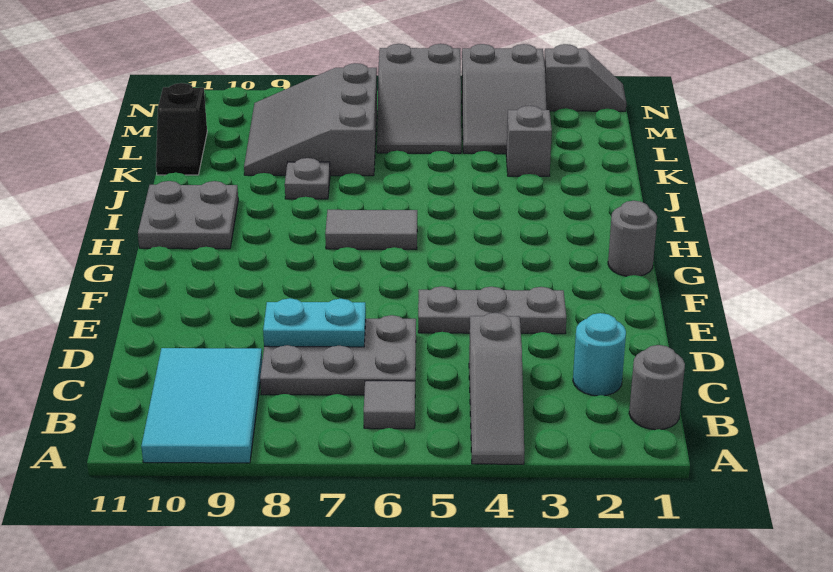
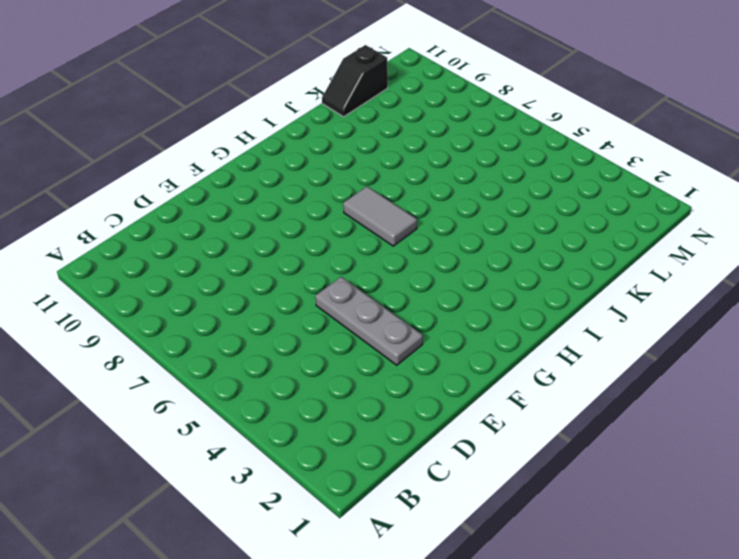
none -> grey slope A4:C4 level 1 top C
none -> cyan tile A9:C10 level 1
none -> grey round brick B1 level 1

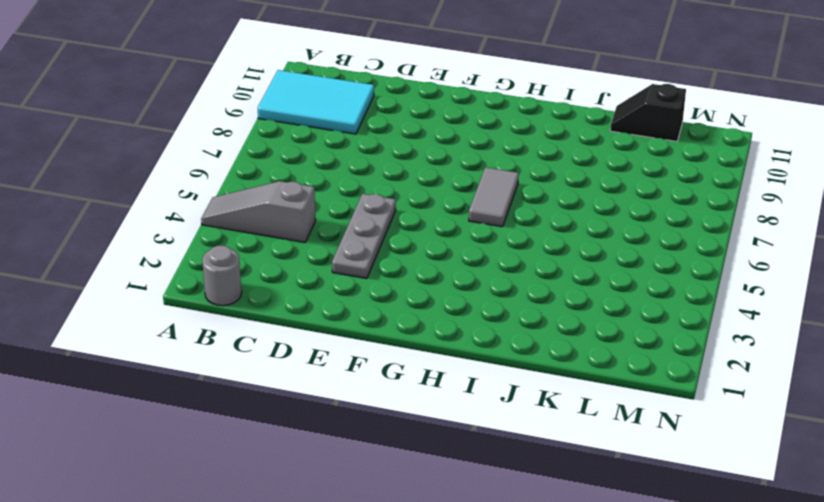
none -> grey tile B6 level 1
none -> cyan round brick C2 level 1
none -> grey plate C6:D8 level 1

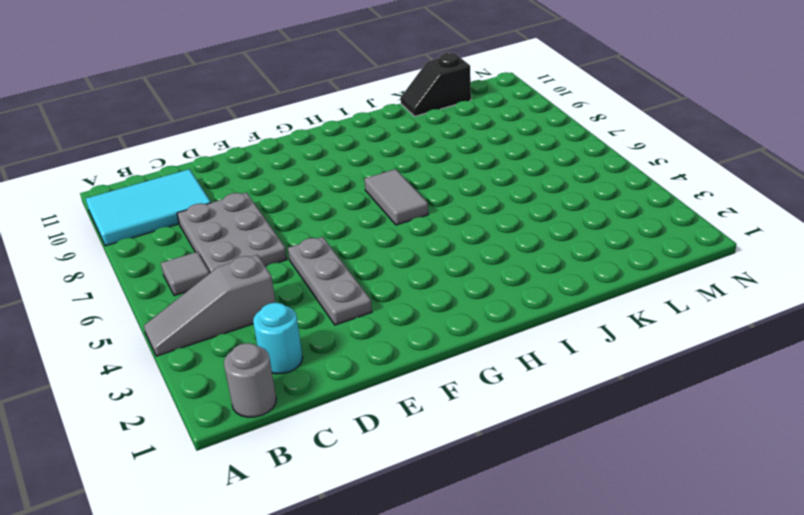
none -> grey round brick G1 level 1
none -> grey plate H10:I11 level 1
none -> grey plate J8 level 1

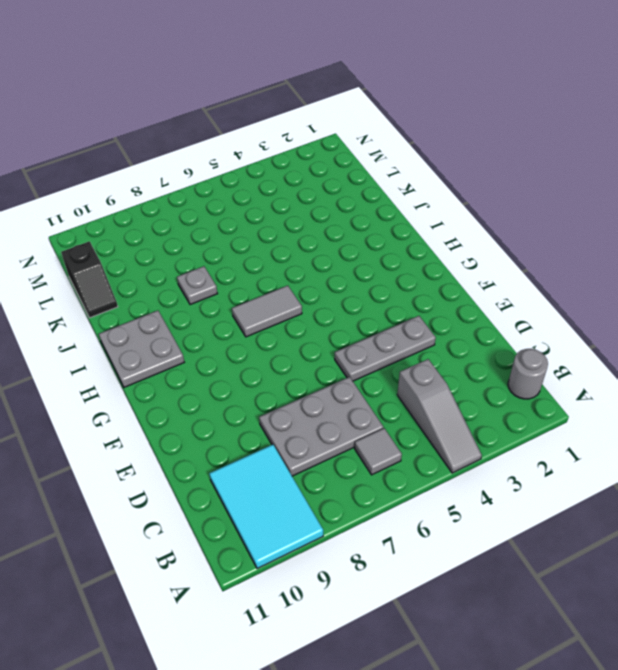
none -> cyan round brick C2 level 1
none -> grey round brick G1 level 1
none -> grey brick K3 level 1

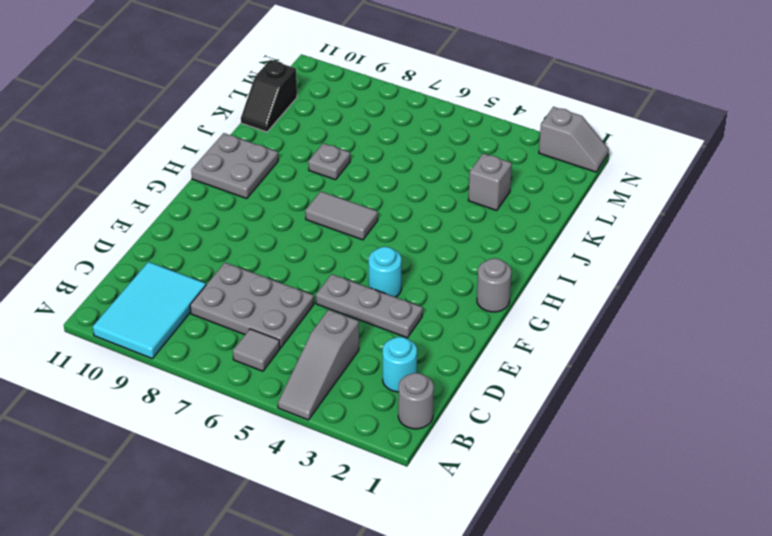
cyan round brick F4 level 1 -> none
none -> grey slope K7:M9 level 1 top 7
none -> grey slope L3:N4 level 1 top N
none -> grey slope L5:N6 level 1 top N

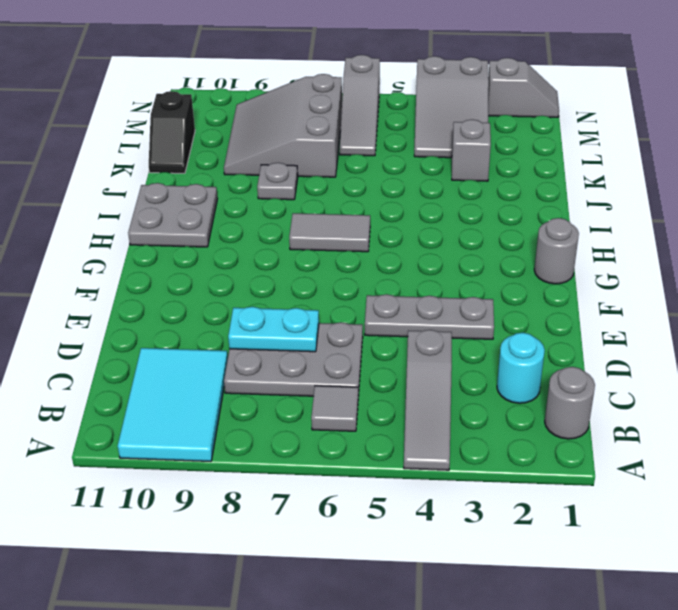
grey slope L6:N6 level 1 top N -> grey slope L5:N6 level 1 top N

